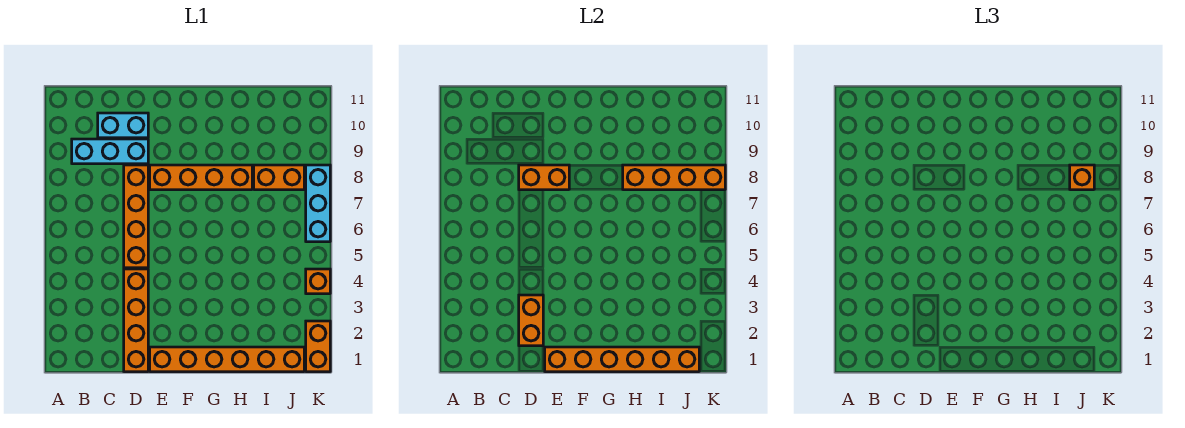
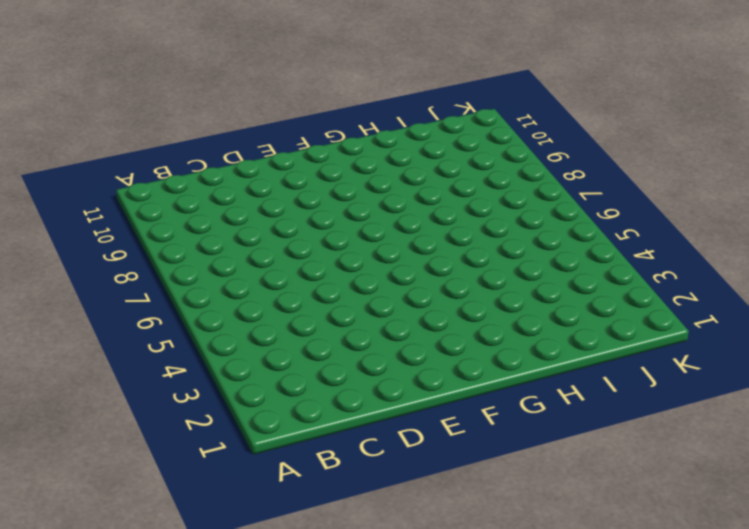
none -> cyan brick B9:D9 level 1
none -> cyan brick C10:D10 level 1
none -> orange brick D1:D4 level 1

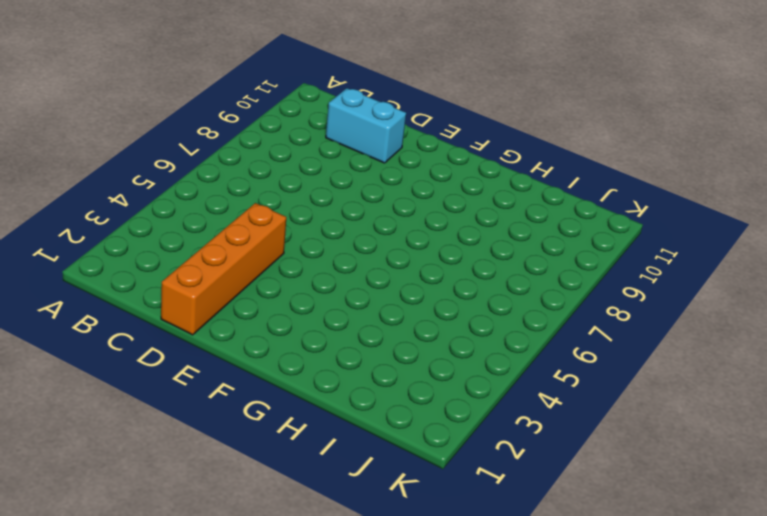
none -> cyan brick B9:D9 level 1
none -> orange brick D5:D8 level 1
none -> orange brick E1:J1 level 1

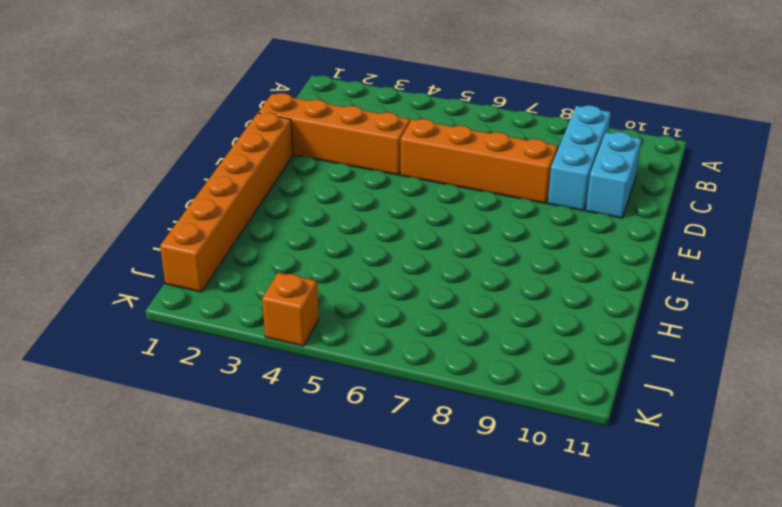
none -> orange brick E8:H8 level 1
none -> orange brick I8:J8 level 1
none -> orange brick K1:K2 level 1

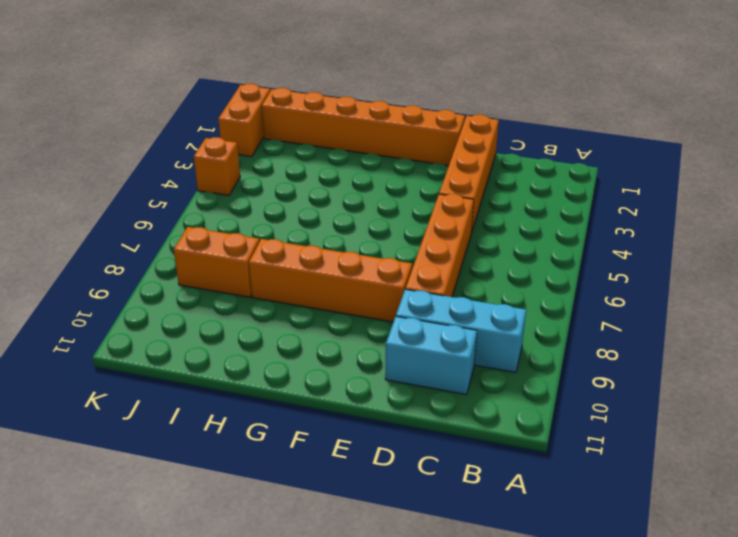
none -> cyan brick K6:K8 level 1
none -> orange brick D2:D3 level 2
none -> orange brick D8:E8 level 2

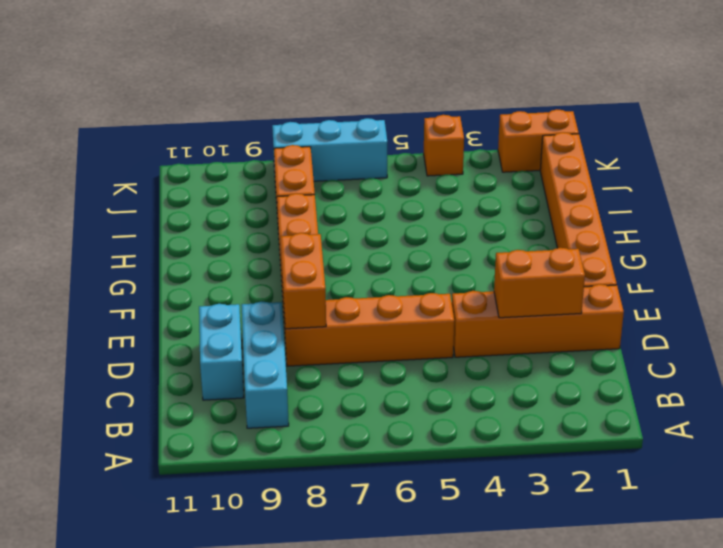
none -> orange brick E1:J1 level 2
none -> orange brick H8:K8 level 2
none -> orange brick J8 level 3

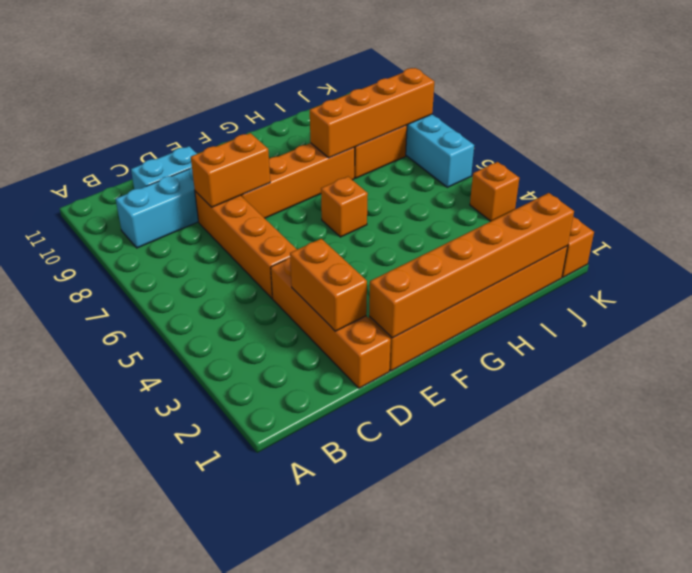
orange brick G6 level 1 -> orange brick J8 level 3

